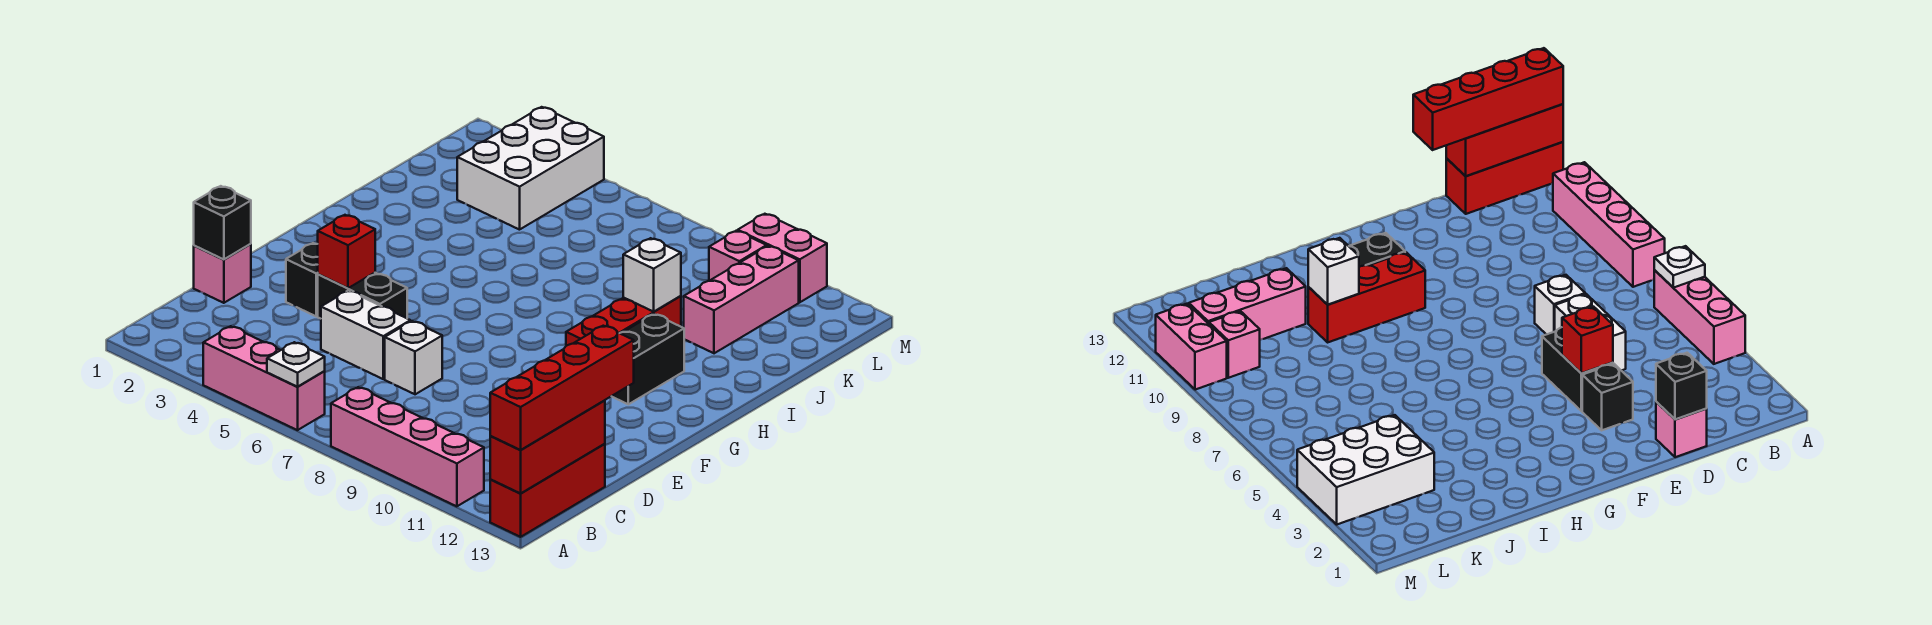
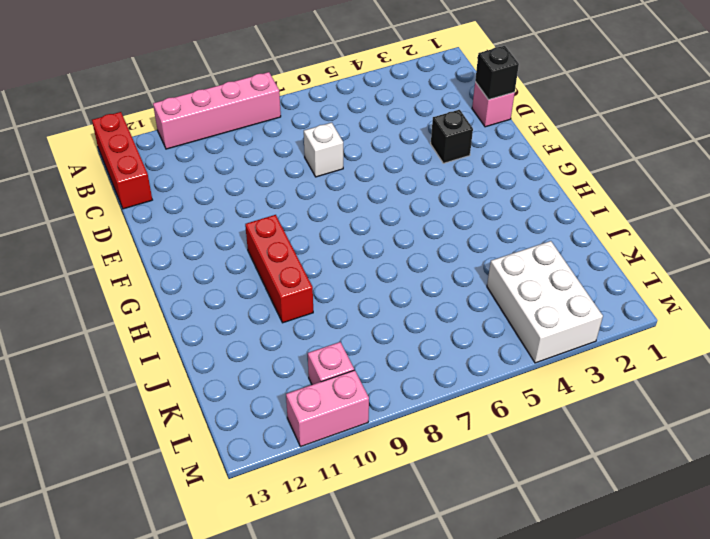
none -> pink brick A4:A6 level 1
none -> white brick D5:D6 level 1
none -> black brick E4:E5 level 1

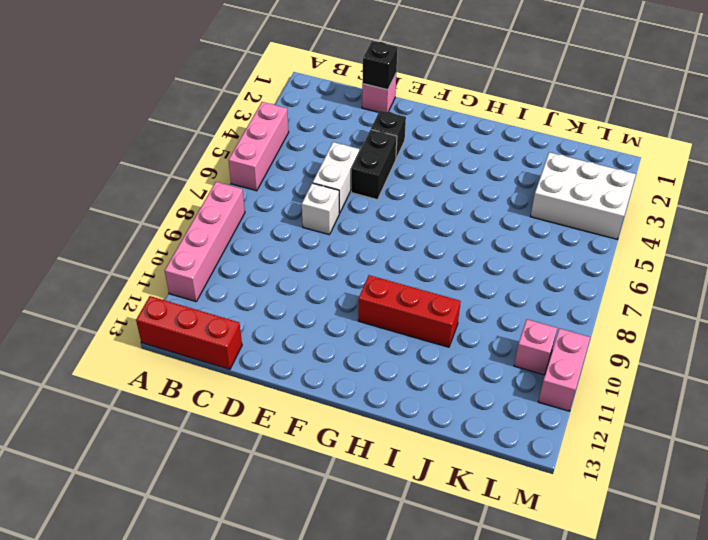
none -> black brick G11:H11 level 1
none -> pink brick J11:L11 level 1
none -> white plate A6 level 2

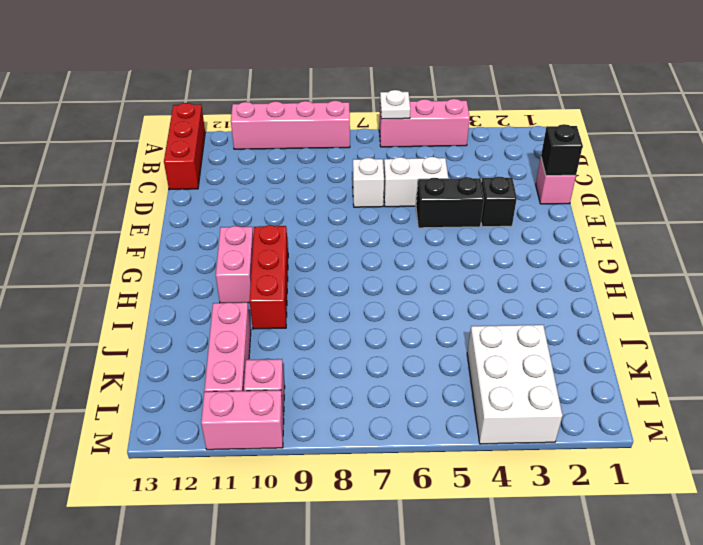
pink brick G11:H11 level 1 -> black brick G11:H11 level 1
none -> red brick A13:C13 level 2
none -> red brick E4 level 2
none -> white brick I10 level 2

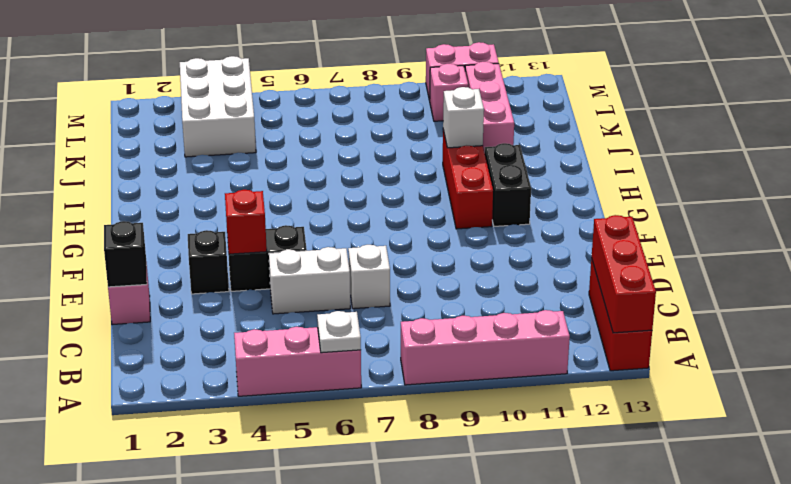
none -> red brick A13:D13 level 3

